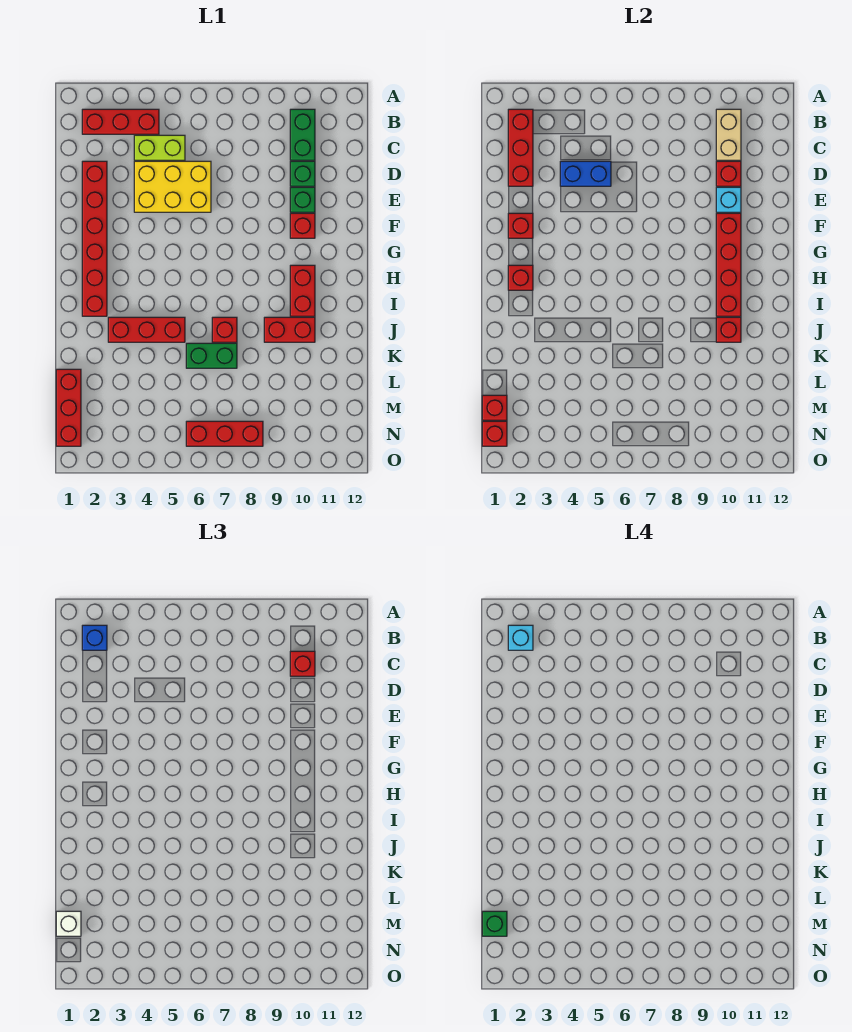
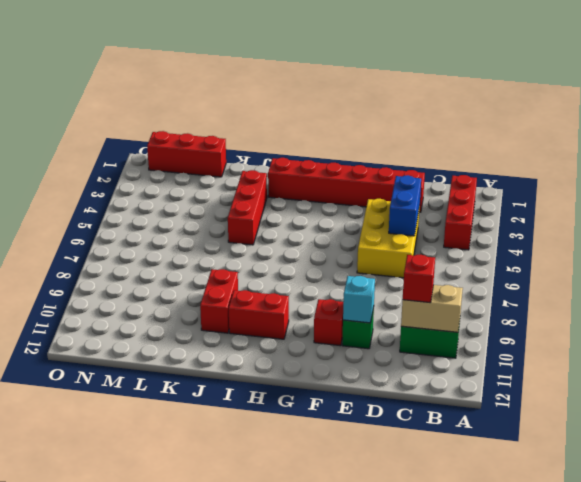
none -> lime brick C4:C5 level 1
none -> green brick D10 level 1
none -> red brick J7 level 1
none -> green brick K6:K7 level 1

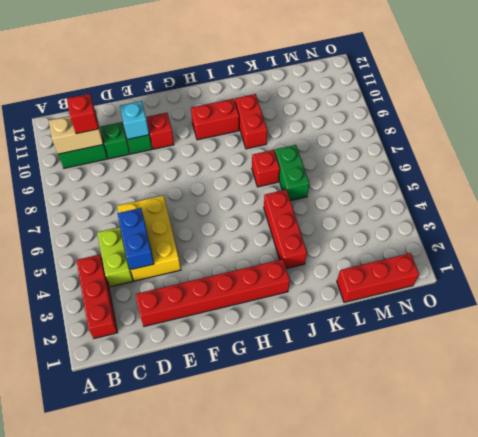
none -> red brick N6:N8 level 1
none -> red brick B2:D2 level 2
none -> red brick D10 level 2
none -> red brick F2 level 2

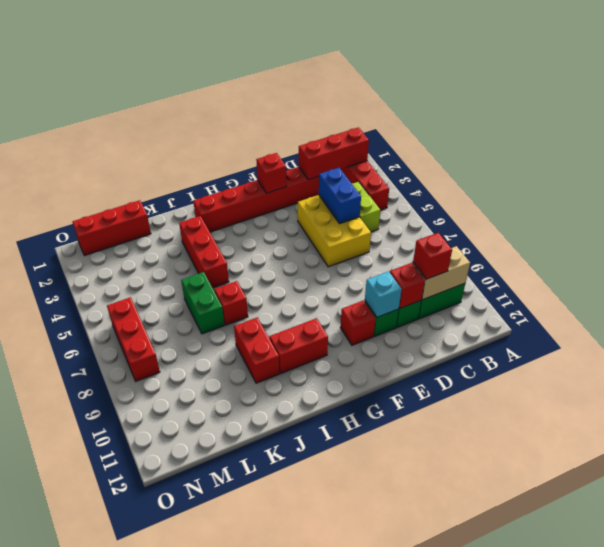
none -> red brick F10:I10 level 2
none -> red brick H2 level 2
none -> red brick J10 level 2
none -> red brick M1 level 2

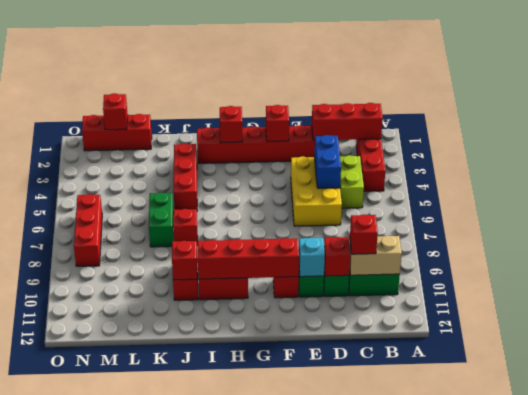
none -> red brick N1 level 2
none -> blue brick B2 level 3
none -> white brick M1 level 3
none -> cyan brick B2 level 4

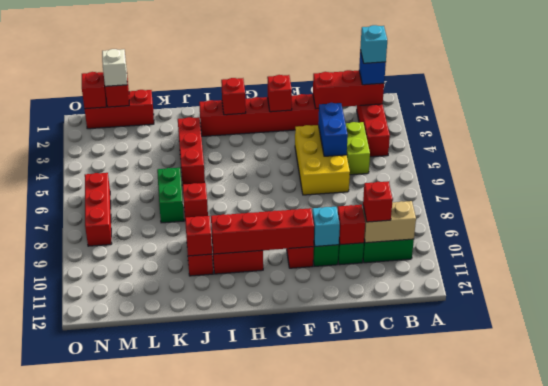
none -> green brick M1 level 4

